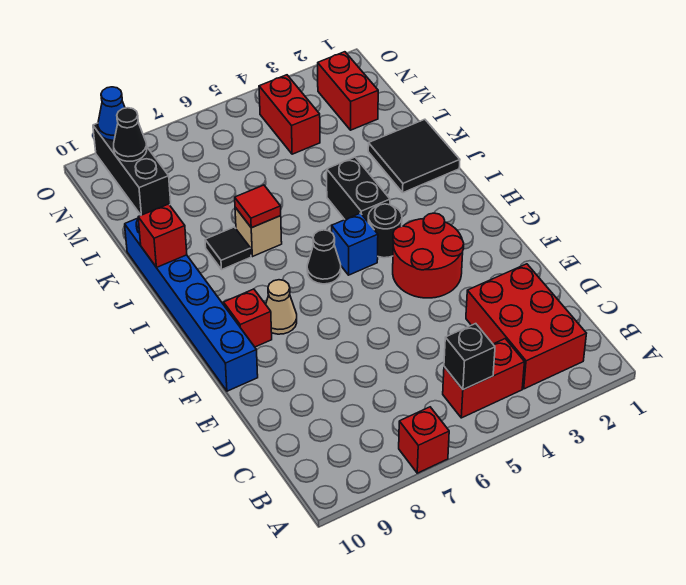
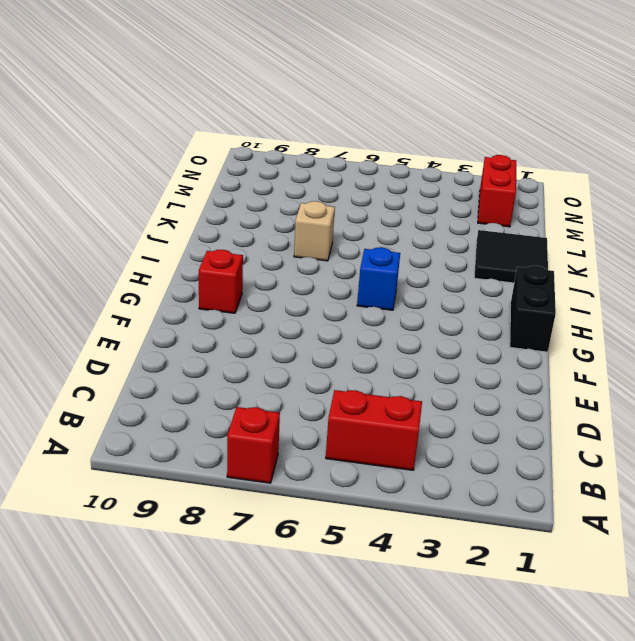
black brick G1:H1 level 1 -> black brick I4:J4 level 1
none -> red brick B2:D3 level 1
none -> red round brick F3:G4 level 1
none -> blue brick F10:K10 level 1

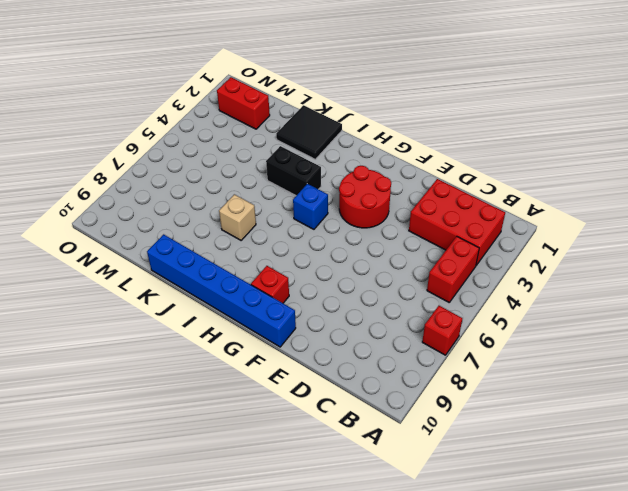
none -> tan cone G8 level 1
none -> black round brick H4 level 1
none -> black cone H6 level 1

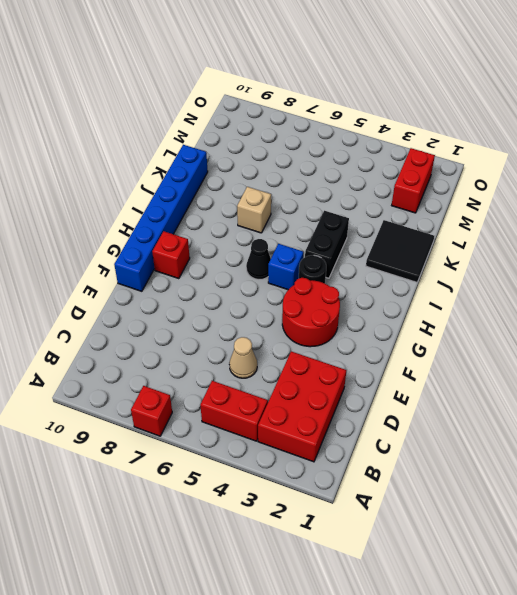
tan cone D5 level 1 -> tan cone G8 level 1
none -> black tile J8 level 1
none -> red brick M4:N4 level 1
none -> black brick M9:O9 level 1

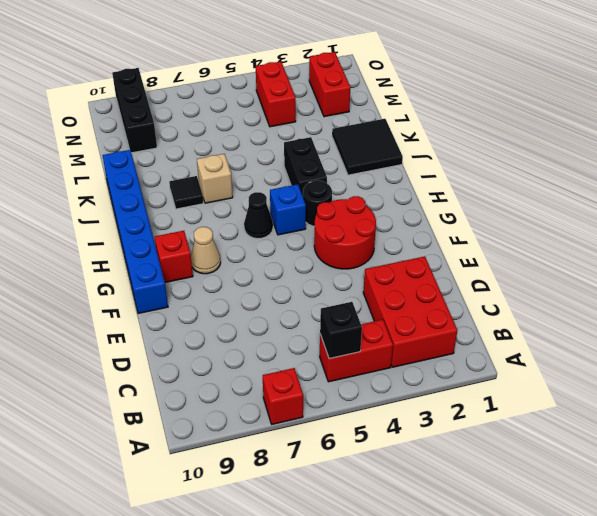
none -> red tile J7 level 2
none -> red brick J10 level 2
none -> black cone N9 level 2

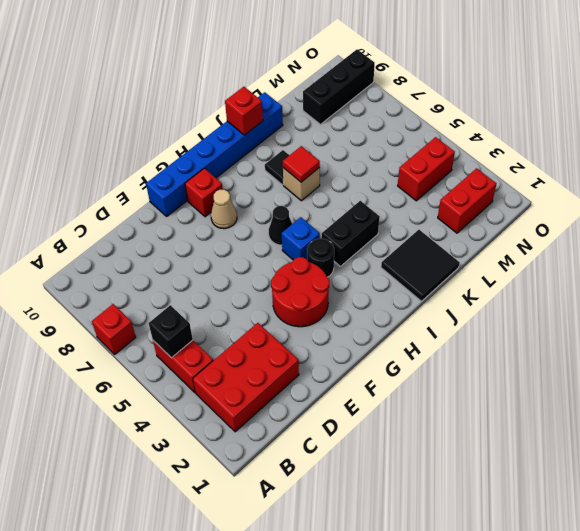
none -> black cone N9 level 2
none -> blue cone O9 level 2

